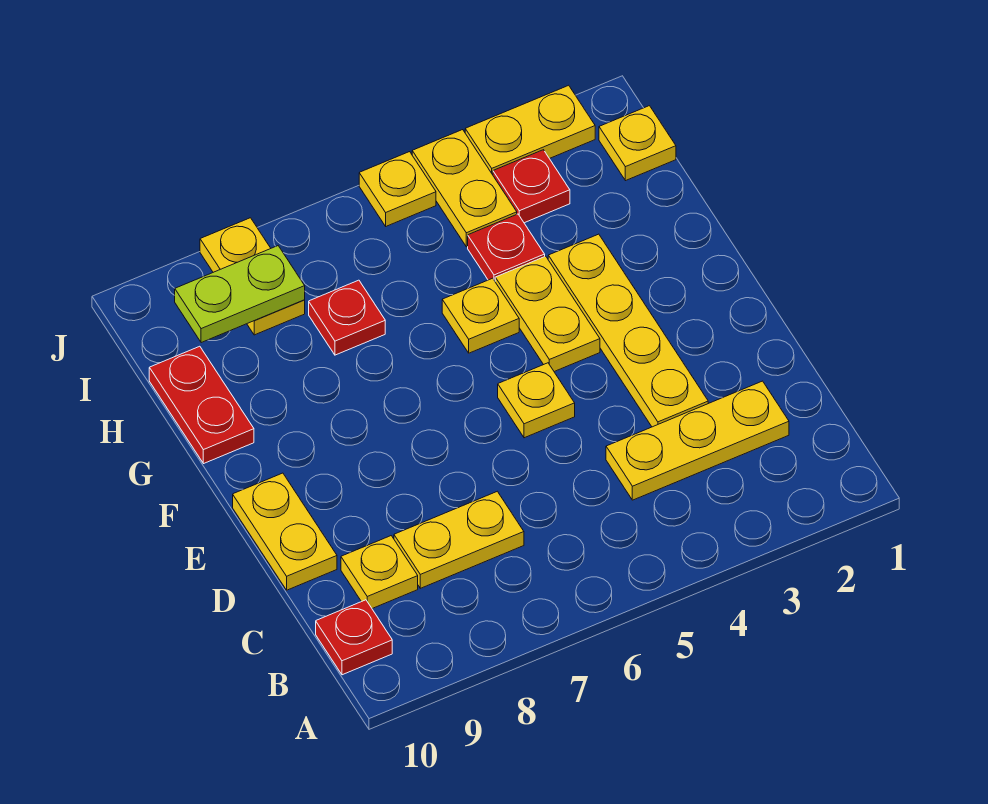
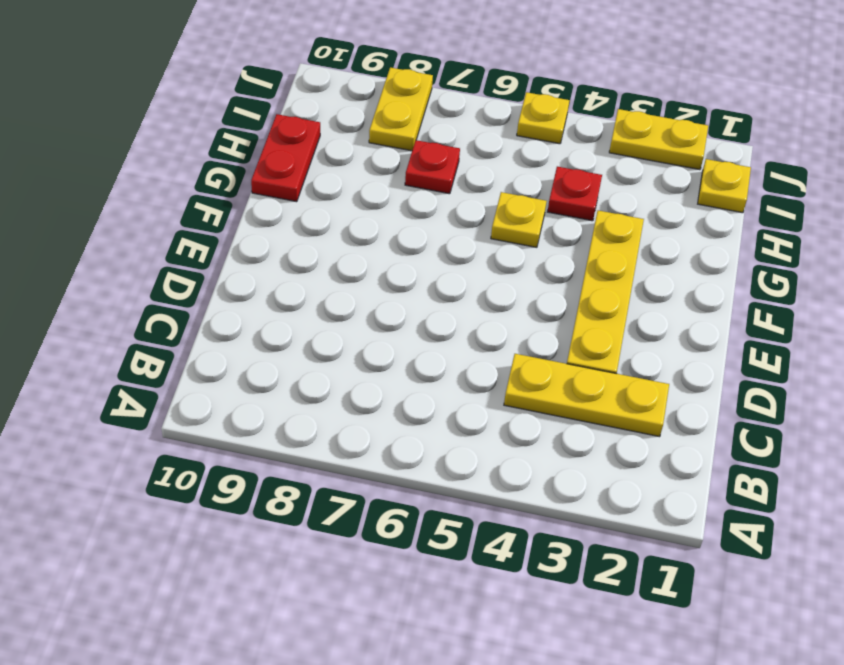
none -> red plate B10 level 1
none -> yellow plate C7:C8 level 1
none -> yellow plate C9 level 1

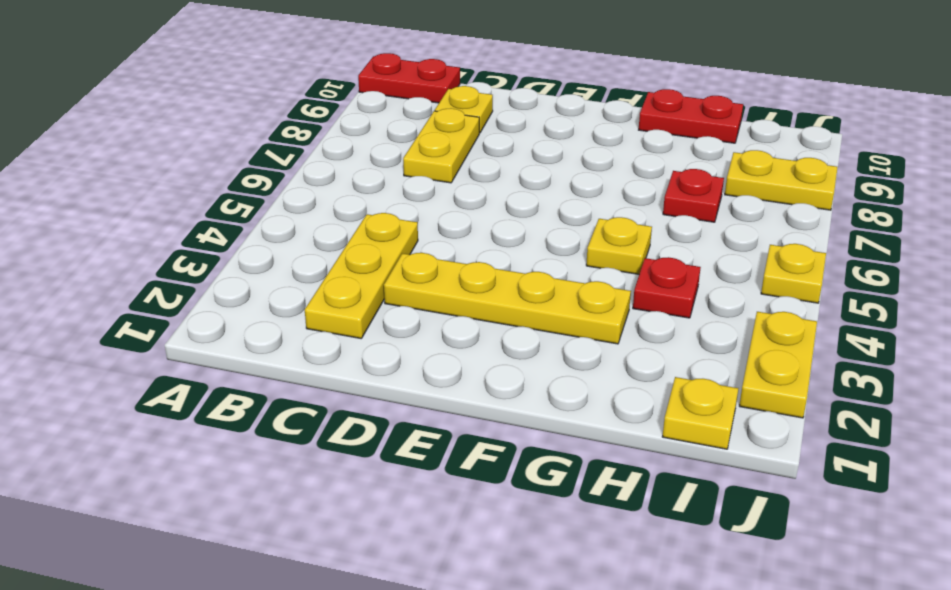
red plate A10:B10 level 1 -> red plate B10 level 1
none -> yellow plate D10:E10 level 1
none -> yellow plate E5 level 1
none -> yellow plate F4:G4 level 1

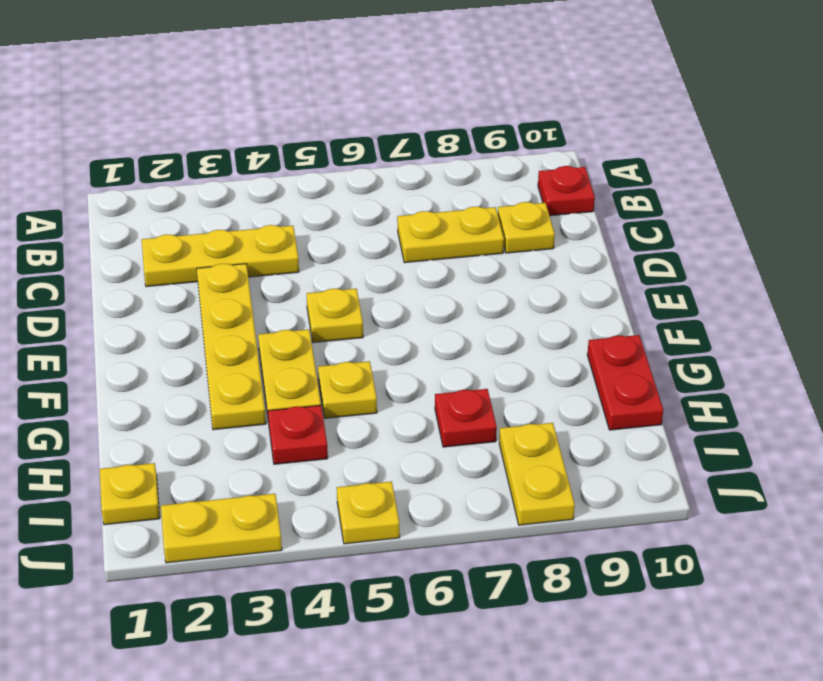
none -> yellow plate D10:E10 level 1
none -> red plate I3 level 1
none -> yellow plate I4:J4 level 1

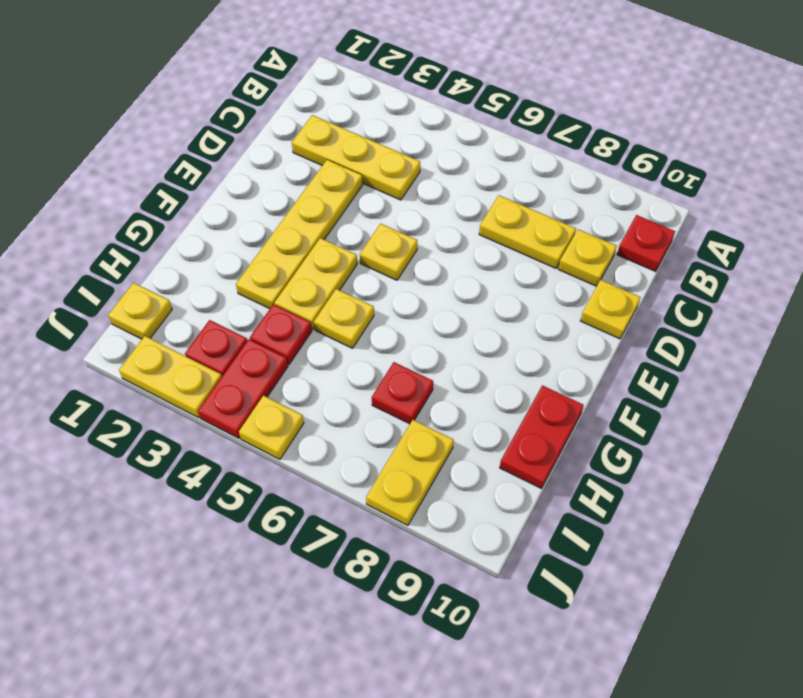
yellow plate D10 level 1 -> yellow plate D10:E10 level 1
red plate I4:J4 level 1 -> yellow plate I4:J4 level 1
none -> lime plate I8:I9 level 2

